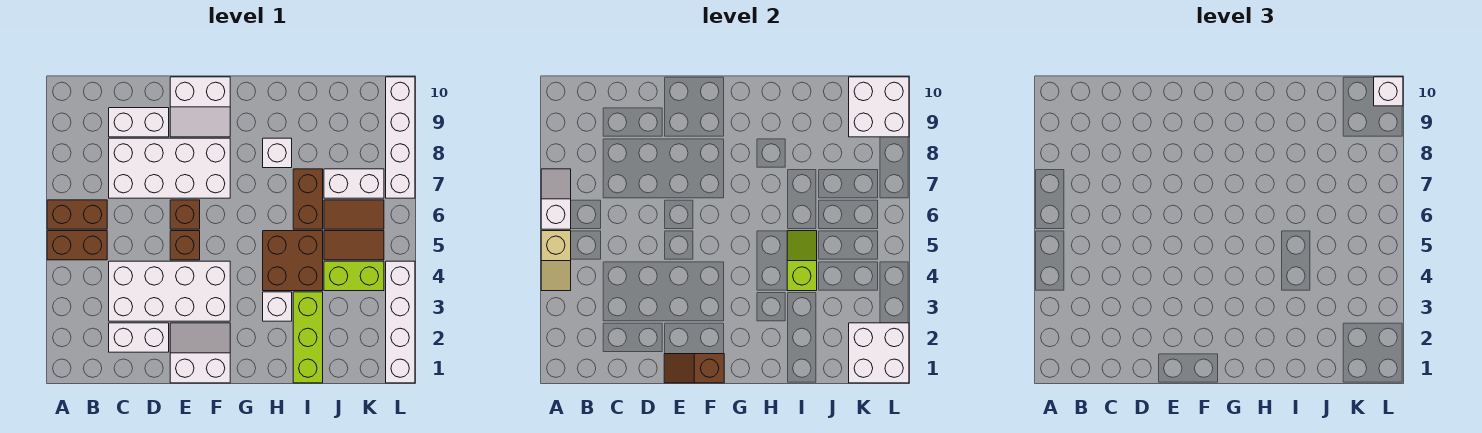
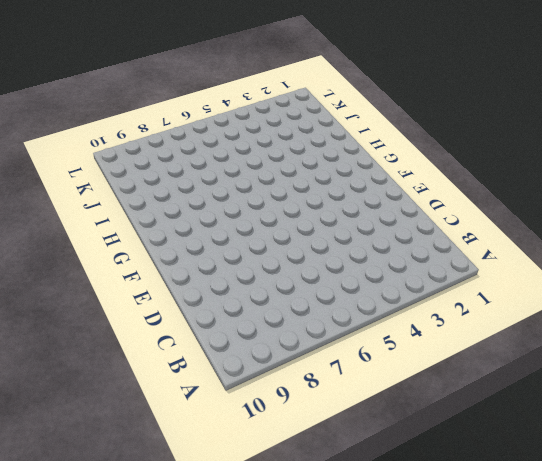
none -> brown brick A5:B5 level 1
none -> brown brick A6:B6 level 1
none -> white brick C2:D2 level 1

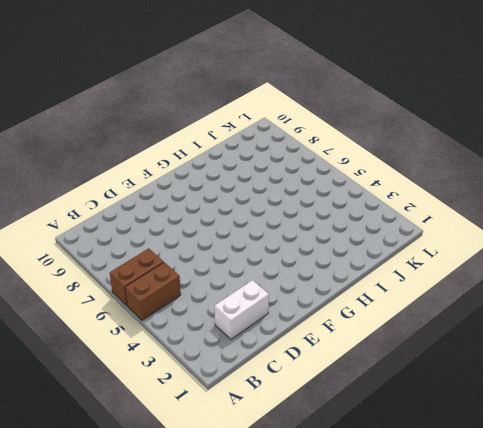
none -> white brick C3:F4 level 1
none -> white brick C7:F8 level 1
none -> white brick C9:D9 level 1

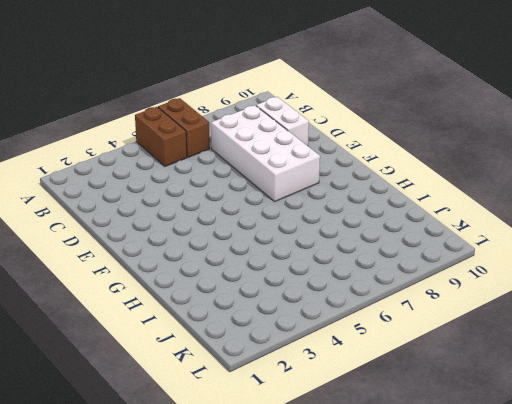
none -> white brick C2:D2 level 1
none -> white brick C3:F4 level 1
none -> white slope E1:F2 level 1 top 1

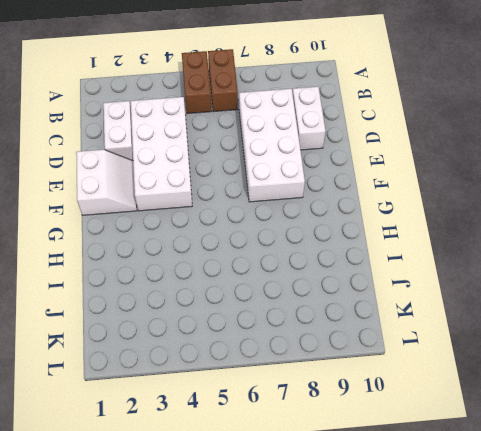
none -> brown brick E5 level 1
none -> brown brick E6 level 1
none -> white slope E9:F10 level 1 top 10

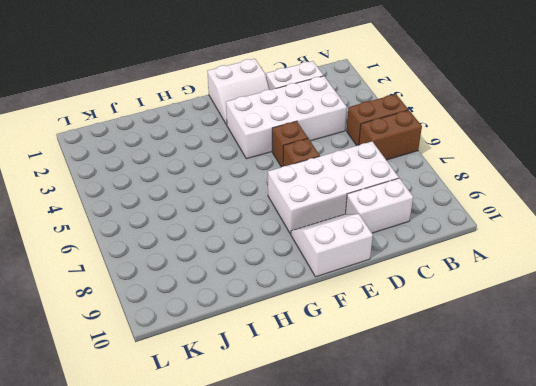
none -> white brick H3 level 1
none -> brown brick H4:I5 level 1
none -> white brick H8 level 1

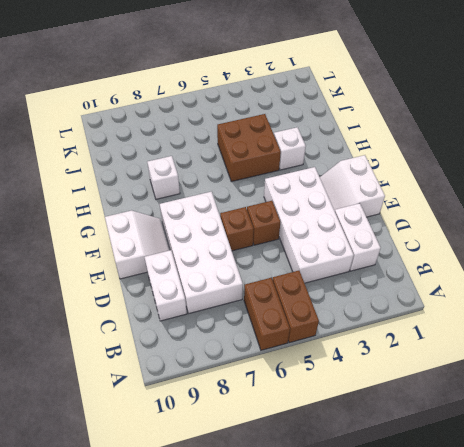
none -> lime brick I1:I3 level 1
none -> brown brick I6:I7 level 1
none -> lime brick J4:K4 level 1

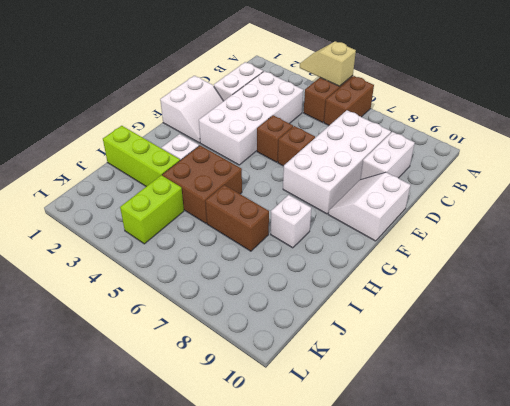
none -> brown tile J5:K5 level 1
none -> brown tile J6:K6 level 1
none -> white brick J7:K7 level 1

